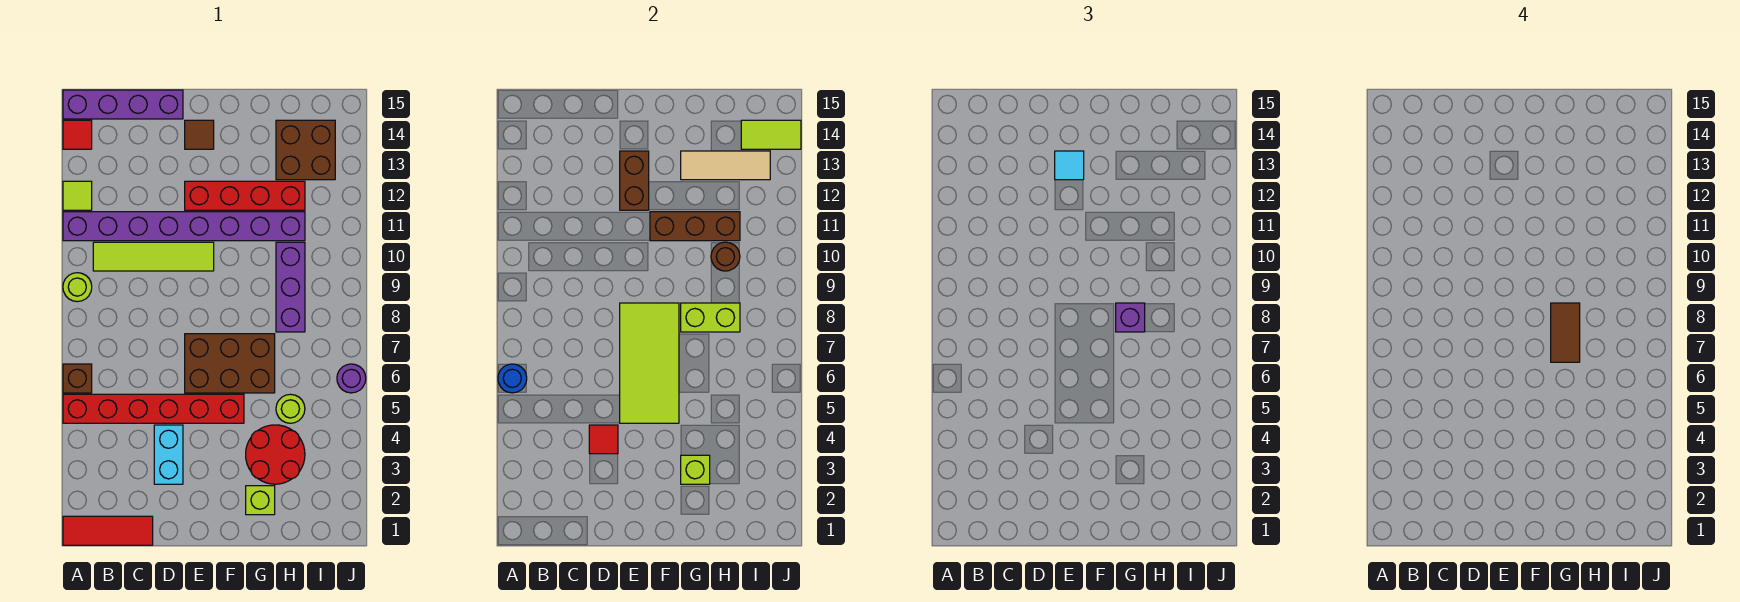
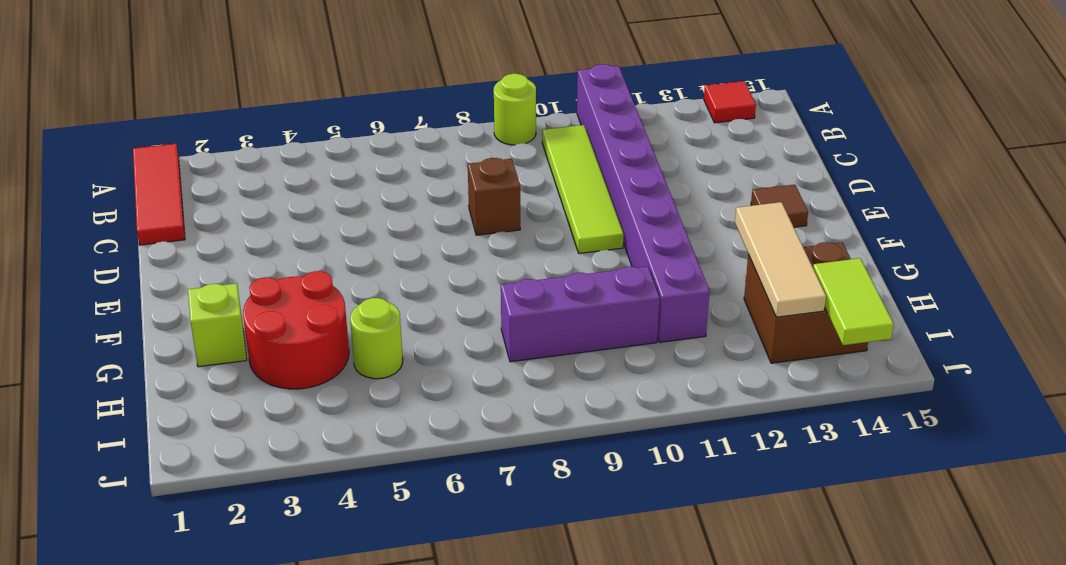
brown brick D8 level 1 -> brown brick A6 level 1
none -> red brick A5:F5 level 1
none -> lime tile A12 level 1
none -> purple brick A15:D15 level 1
none -> cyan brick D3:D4 level 1

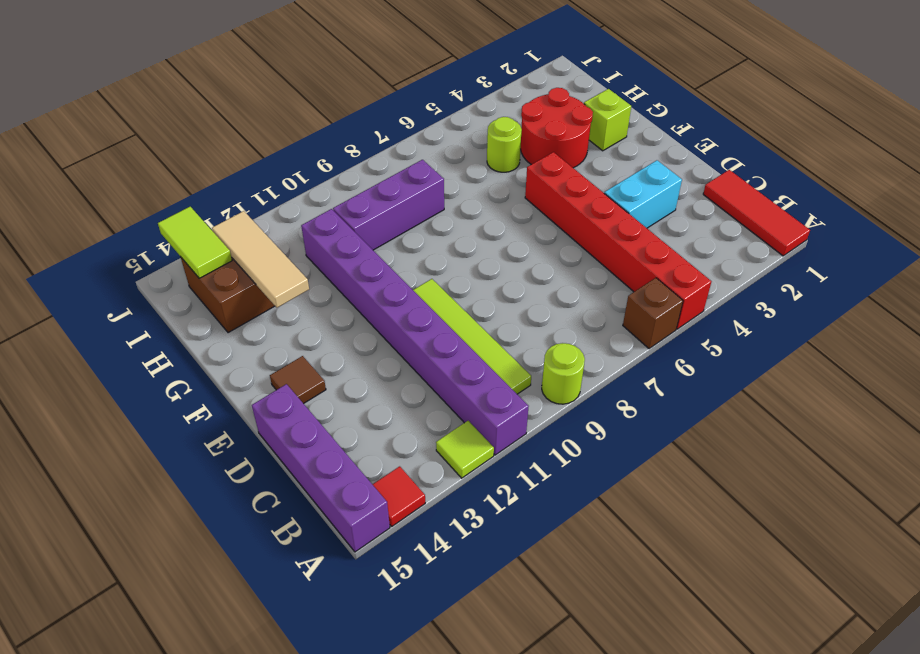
none -> brown brick E6:G7 level 1
none -> red brick E12:H12 level 1
none -> purple round brick J6 level 1
none -> blue round brick A6 level 2

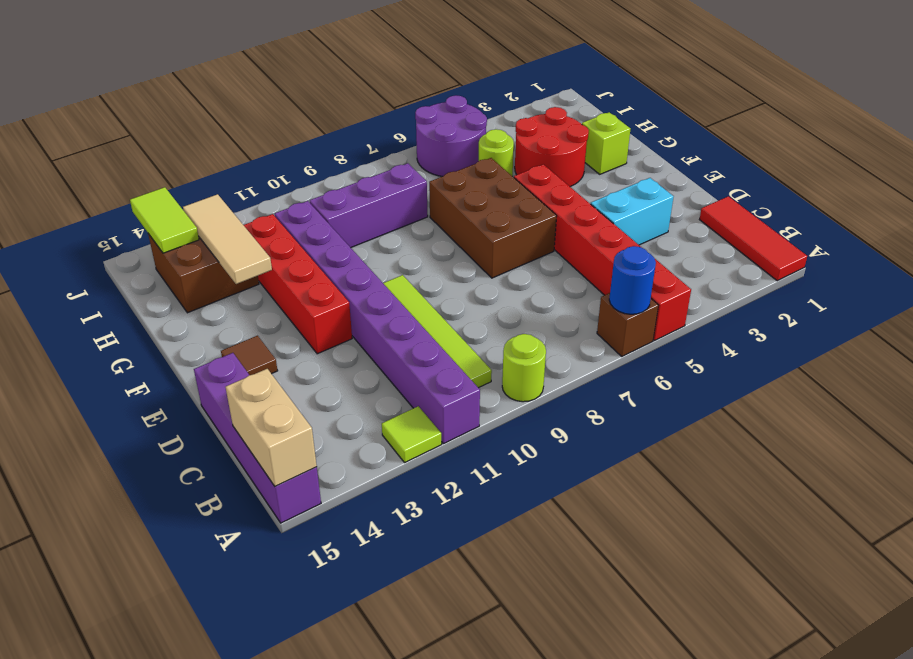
tan brick A15:B15 level 2 -> none
purple round brick I5:J6 level 1 -> purple round brick J6 level 1
none -> red tile A14 level 1
none -> red tile D4 level 2
none -> lime tile E5:F8 level 2
none -> brown brick E12:E13 level 2

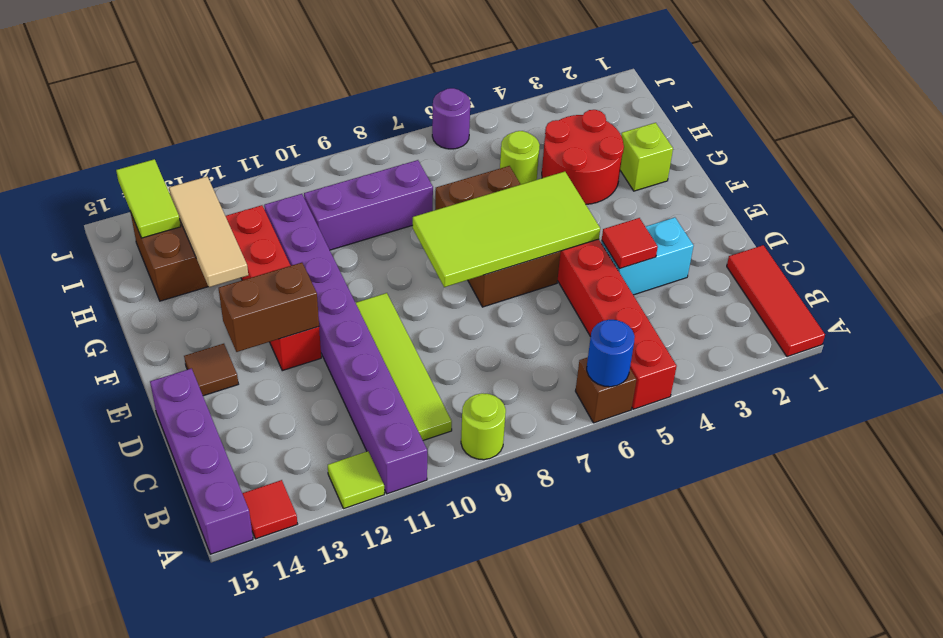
none -> brown brick F11:H11 level 2
none -> lime brick G3 level 2
none -> lime brick G8:H8 level 2
none -> brown round brick H10 level 2

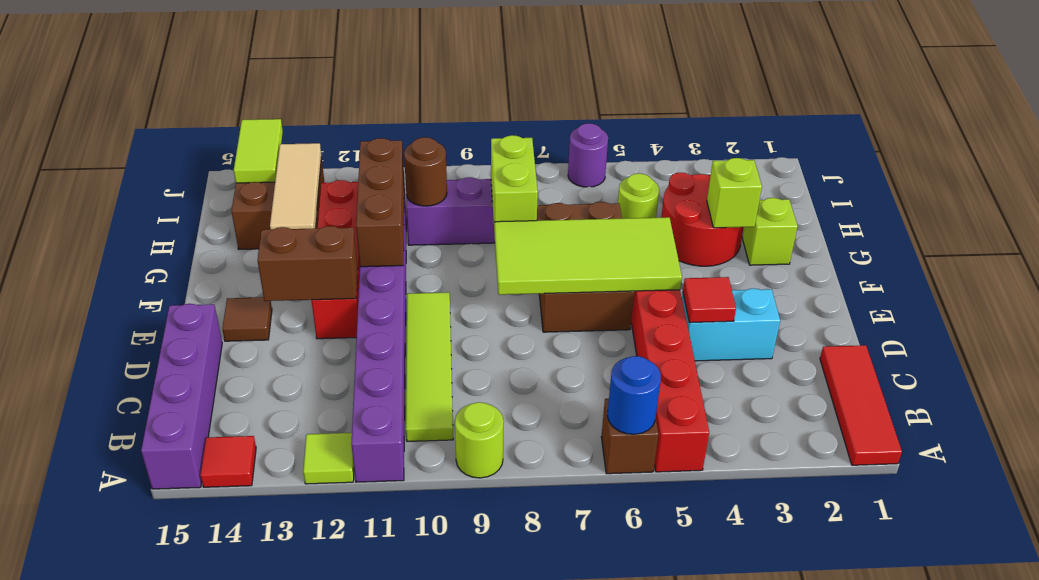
none -> cyan tile E13 level 3
none -> purple brick G8 level 3
none -> brown tile G7:G8 level 4

